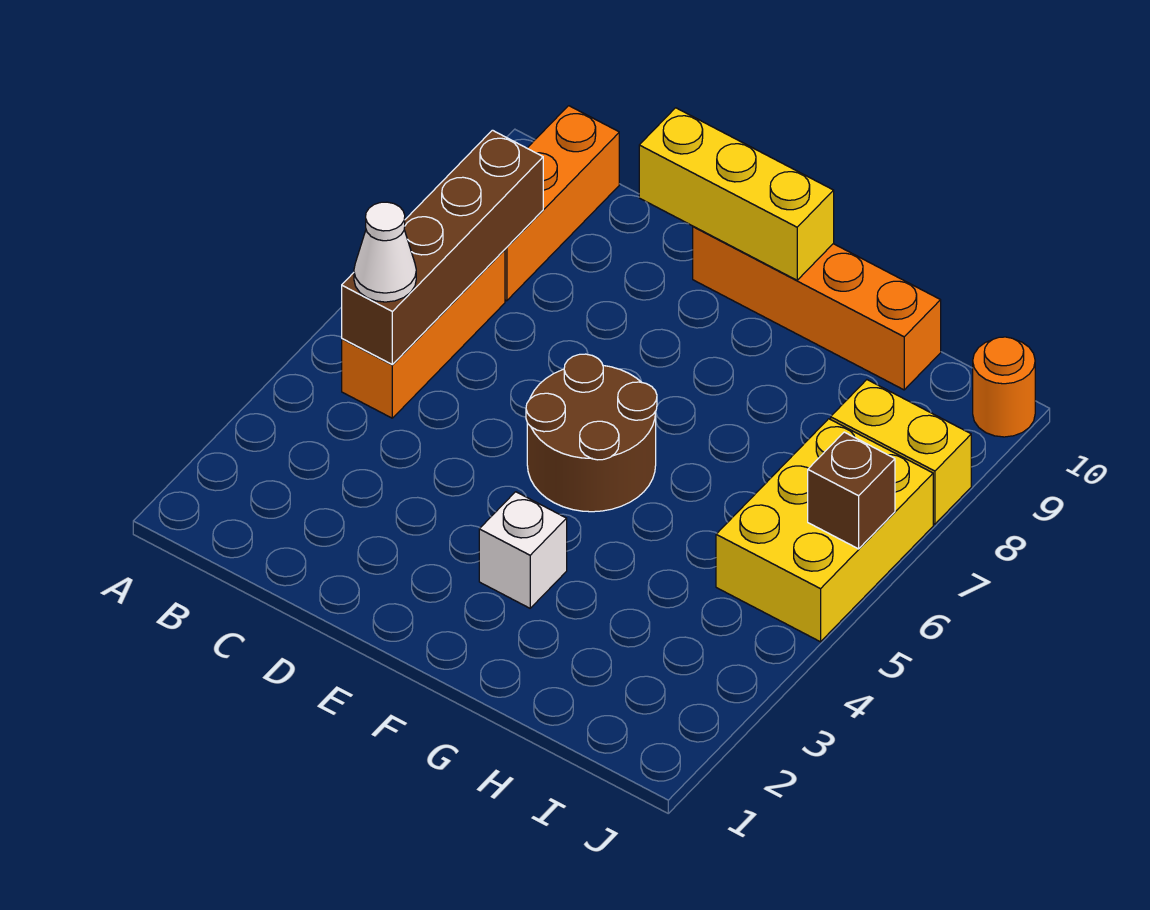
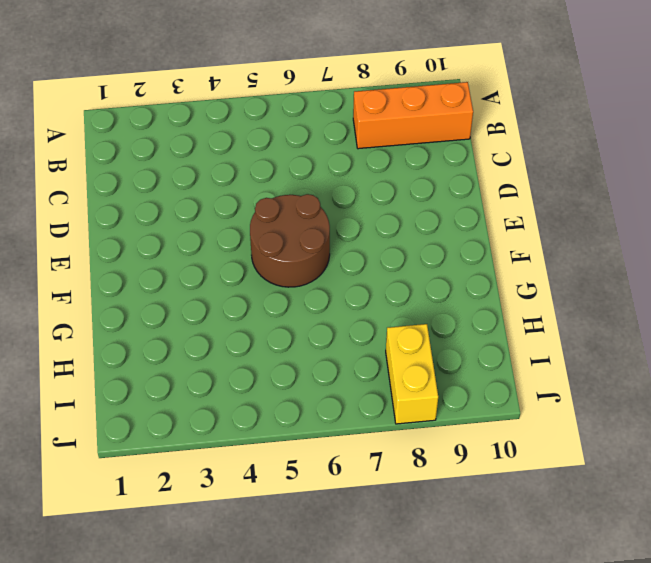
none -> orange brick B5:B7 level 1
none -> orange brick E10:H10 level 1
none -> white brick F3 level 1

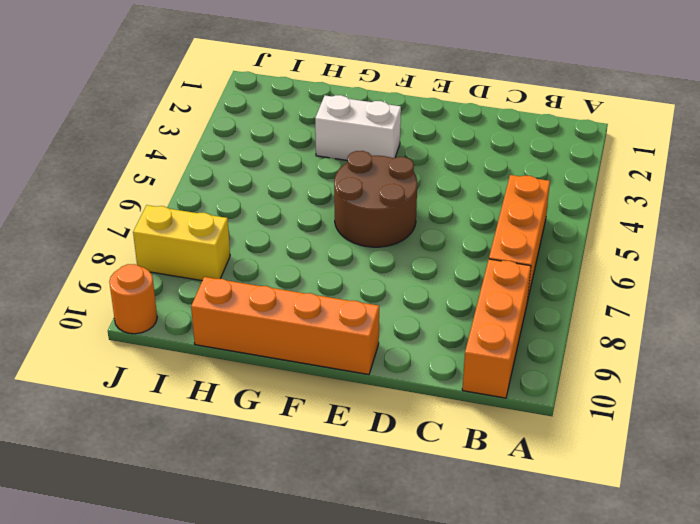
white brick F3:G3 level 1 -> white brick F3 level 1
none -> yellow brick I5:J7 level 1
none -> brown brick B5:B8 level 2
none -> yellow brick D10:F10 level 2

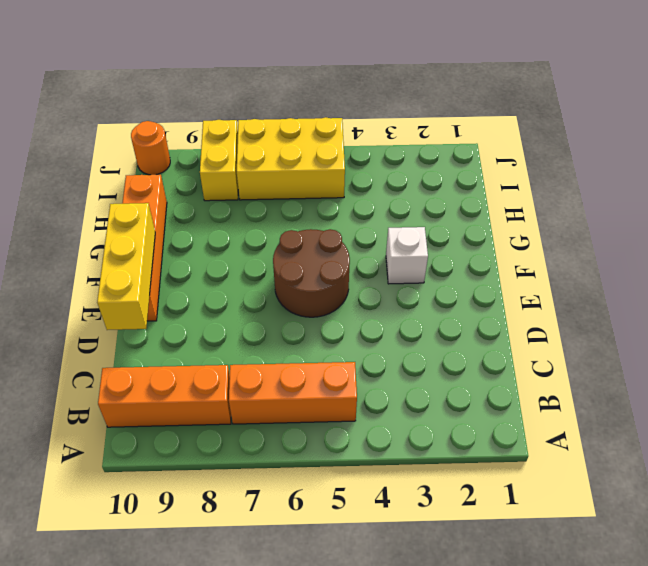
none -> brown brick B5:B8 level 2
none -> brown brick J6 level 2
none -> white cone B5 level 3

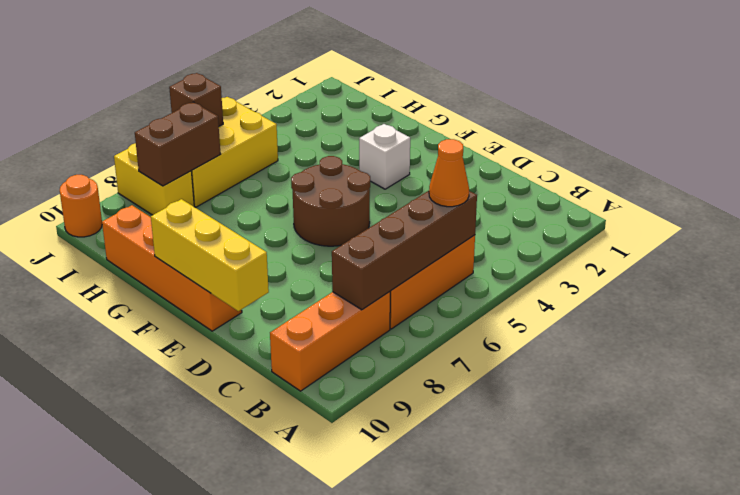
orange cone B5 level 3 -> white cone B5 level 3
brown brick I7:I8 level 2 -> none

